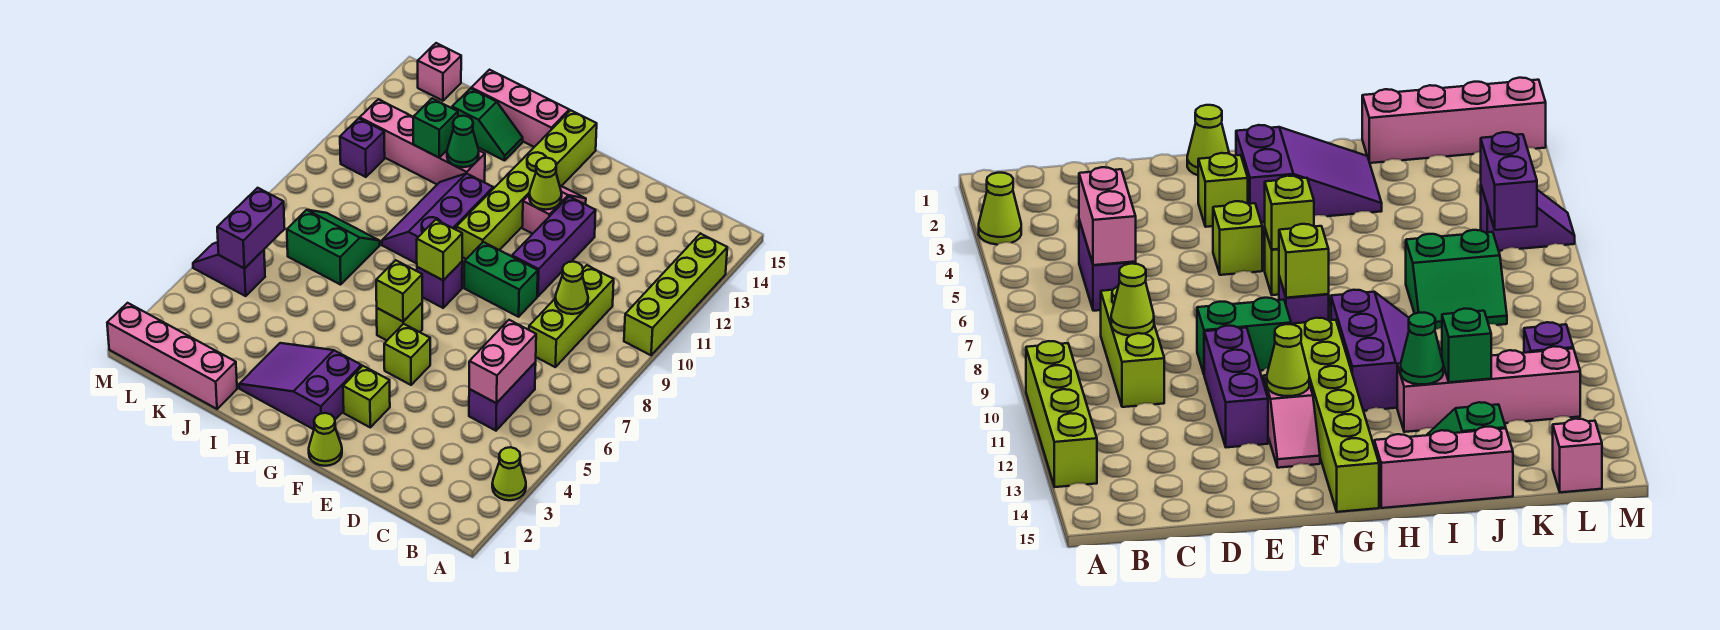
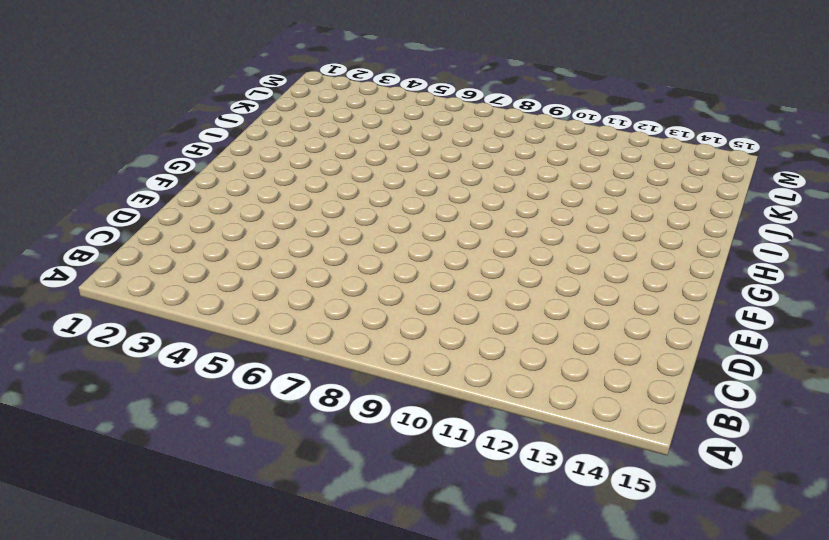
none -> lime cone A3 level 1
none -> lime brick A10:A13 level 1
none -> purple brick C5:C6 level 1
none -> lime brick C8:C10 level 1

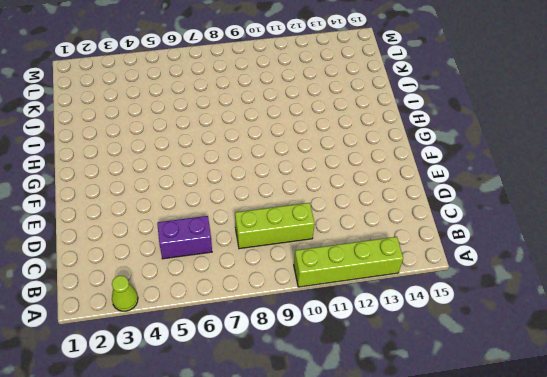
none -> green brick E9:F9 level 1
none -> purple brick E10:E12 level 1
none -> lime cone F1 level 1
none -> lime brick F3 level 1

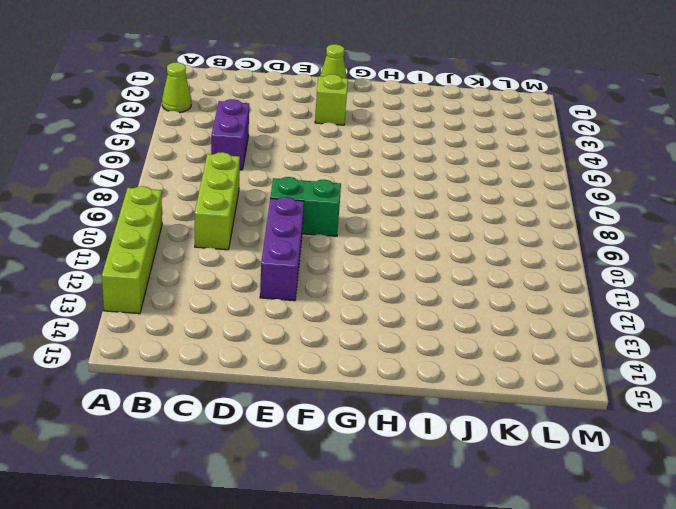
none -> lime brick F5 level 1
none -> pink slope F12:F13 level 1 top 12
none -> purple slope G2:I3 level 1 top G
none -> lime brick G6 level 1

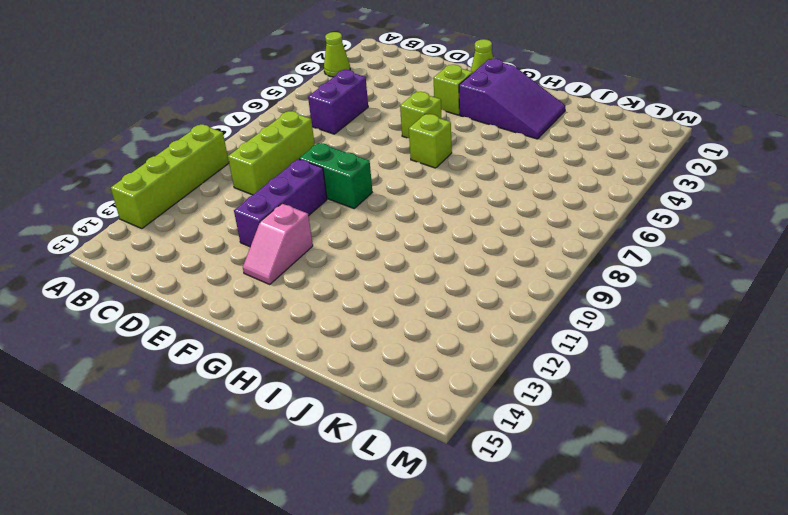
none -> purple brick G8 level 1
none -> lime brick G10:G15 level 1
none -> purple slope H9:I11 level 1 top H
none -> pink brick H15:J15 level 1

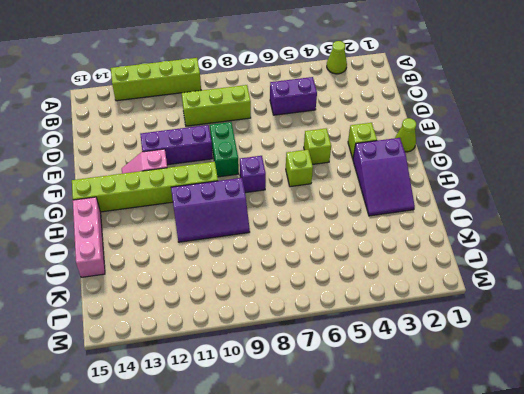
none -> pink brick I12:L12 level 1
none -> green slope I14:J14 level 1 top J
none -> pink brick J1:M1 level 1
none -> green slope J7:K8 level 1 top 7

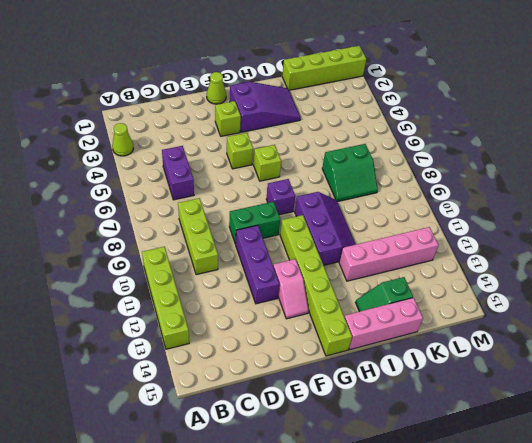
lime brick J1:M1 level 1 -> pink brick J1:M1 level 1
none -> purple slope L5:M5 level 1 top L
none -> purple brick L11 level 1
none -> pink brick L15 level 1
none -> pink brick C5:C6 level 2

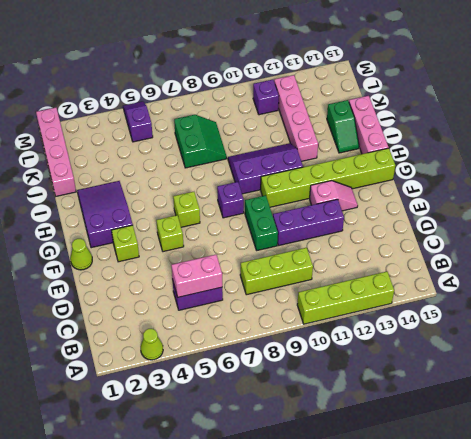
none -> pink brick L15 level 1
none -> lime cone C9 level 2
none -> lime cone F12 level 2
none -> lime brick G6 level 2

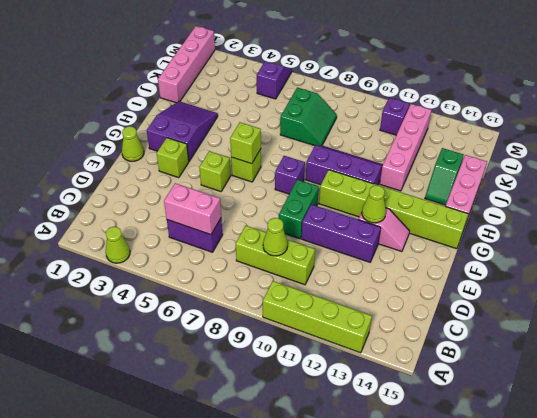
none -> pink brick L15 level 1
none -> lime brick G8 level 2
none -> green cone I12 level 2
none -> green brick J12 level 2

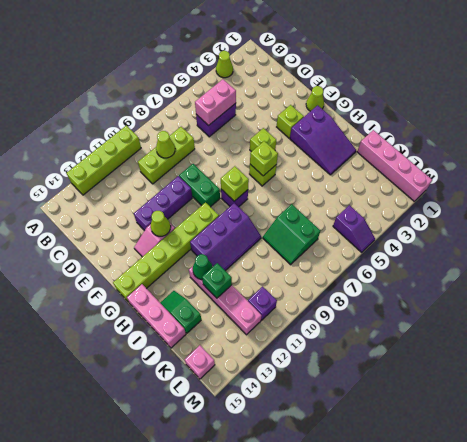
none -> purple brick L5:L6 level 2

